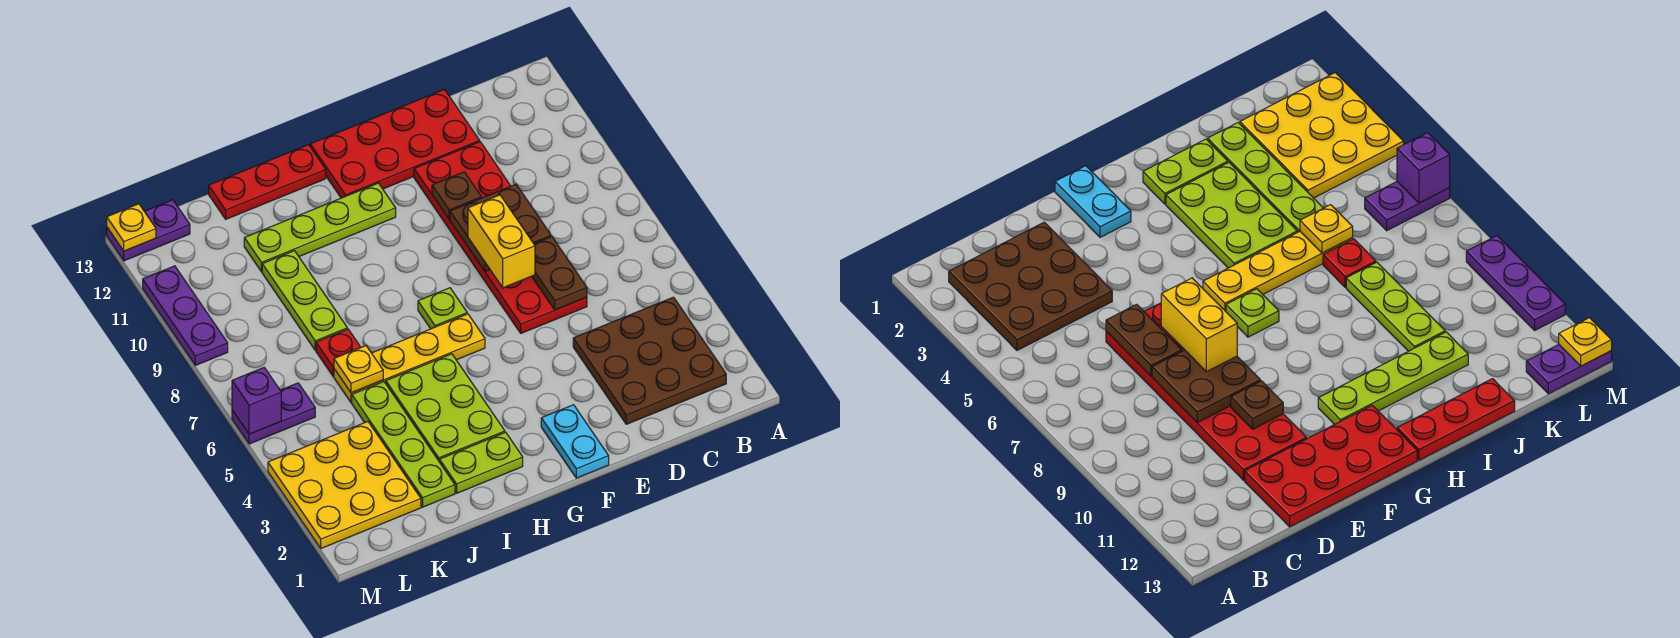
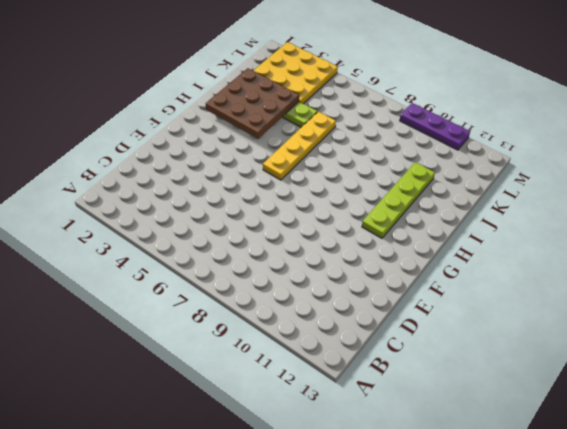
brown plate H2:J4 level 2 -> brown plate B2:D4 level 1
none -> red plate D6:E11 level 1
none -> red plate D12:G13 level 1
none -> cyan plate F1:F2 level 1

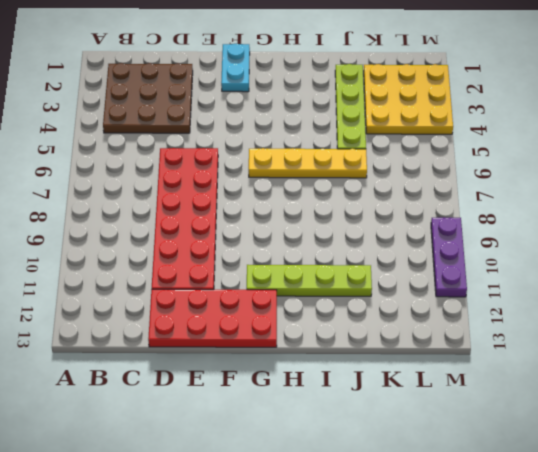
none -> lime plate G7 level 1
none -> lime plate H2:I2 level 1
none -> lime plate H3:I5 level 1

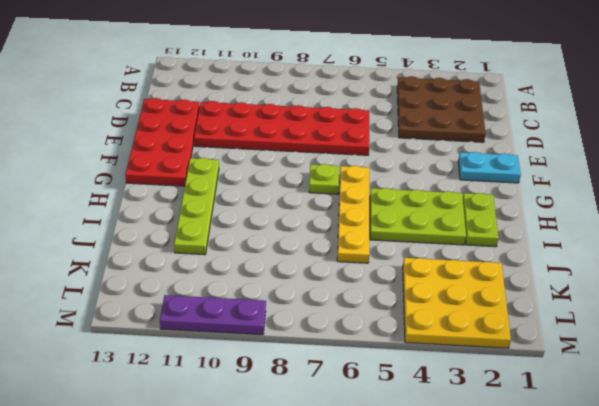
none -> red plate H13:J13 level 1
none -> lime plate J2:J5 level 1
none -> red plate J7 level 1

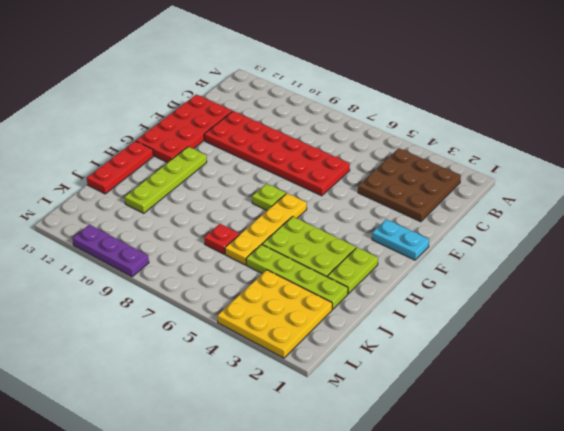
none -> lime plate J8:J10 level 1
none -> purple plate L6:M6 level 1
none -> purple plate L13:M13 level 1

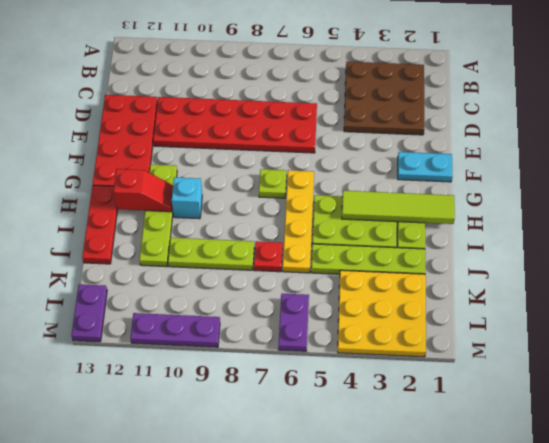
lime tile H1:H4 level 2 -> none
cyan brick H10 level 1 -> none
red slope H11:H12 level 2 top 12 -> none
none -> brown plate D6:D7 level 2
none -> brown plate D8:E9 level 2
none -> brown plate E10 level 2

